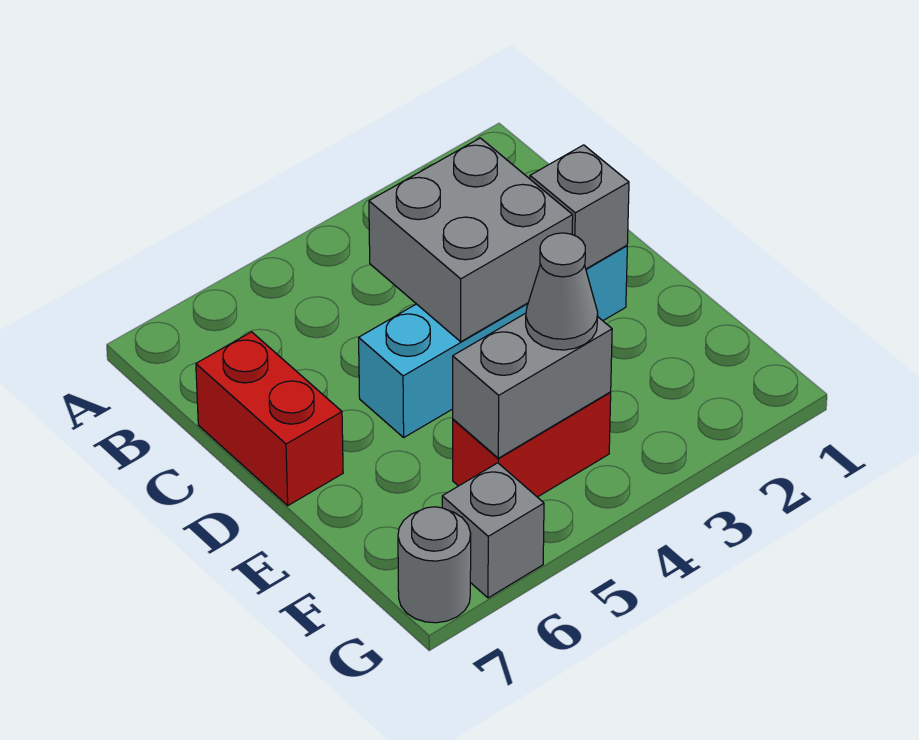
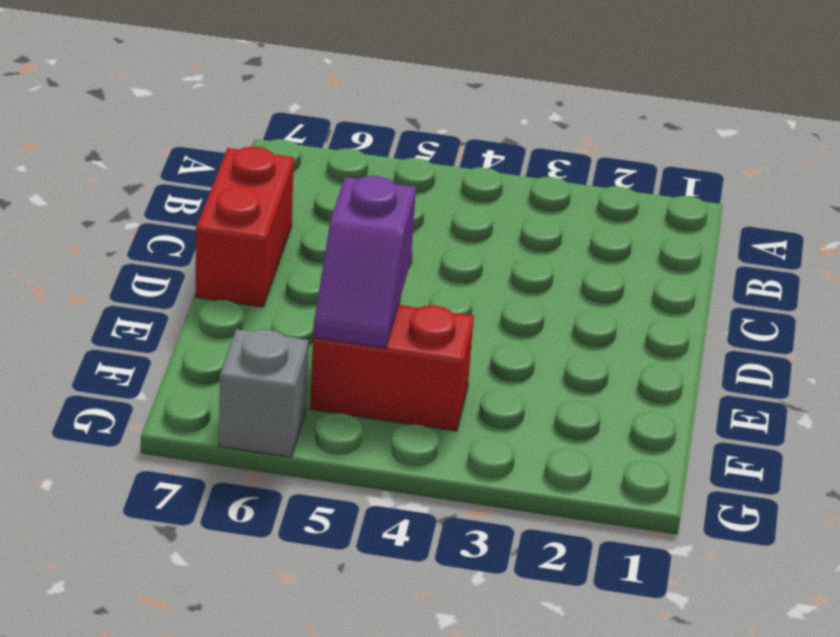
purple slope E5:F5 level 2 top E -> grey brick F4:F5 level 2
none -> cyan brick D2:D5 level 1
none -> grey round brick G7 level 1

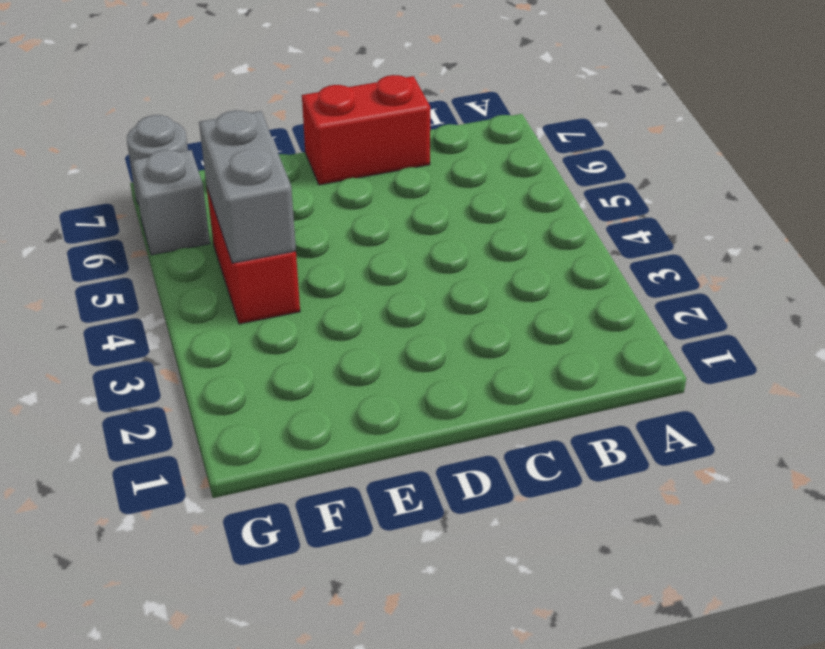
none -> cyan brick D2:D5 level 1
none -> grey brick C3:D4 level 2

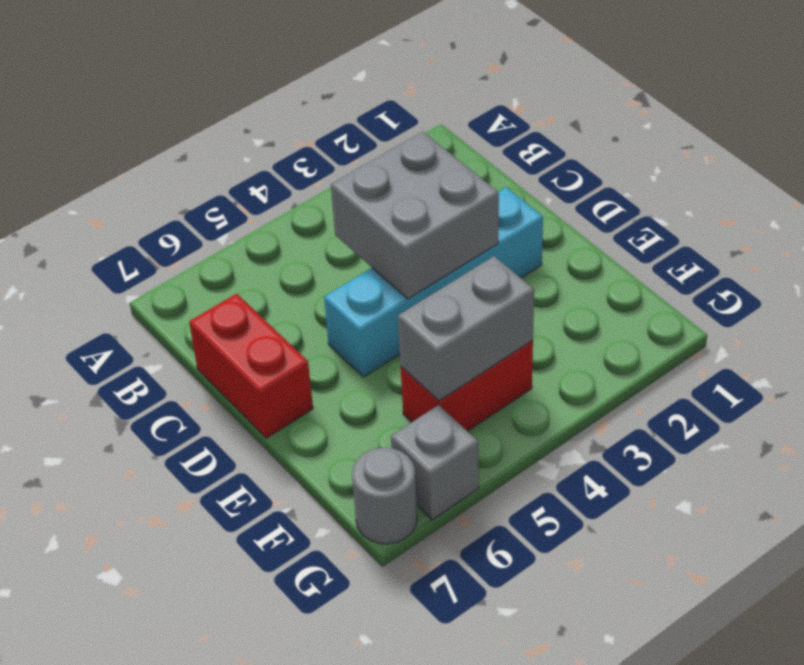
none -> grey brick D2 level 2
none -> grey cone F4 level 3

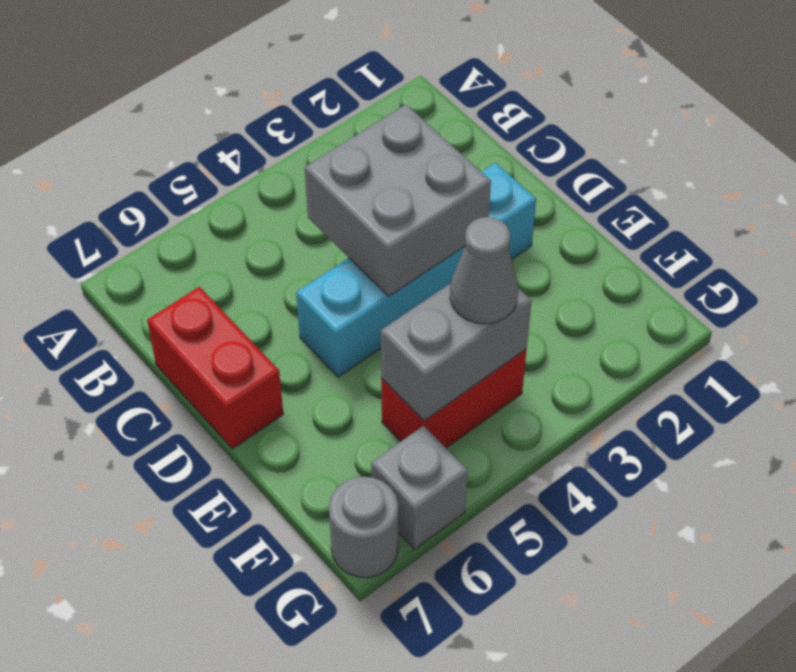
none -> grey brick D2 level 2

